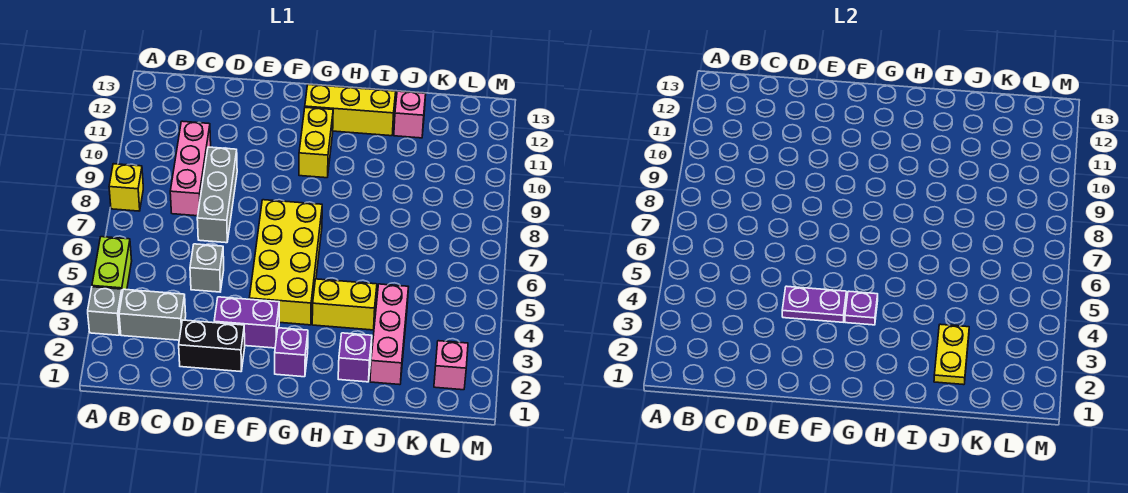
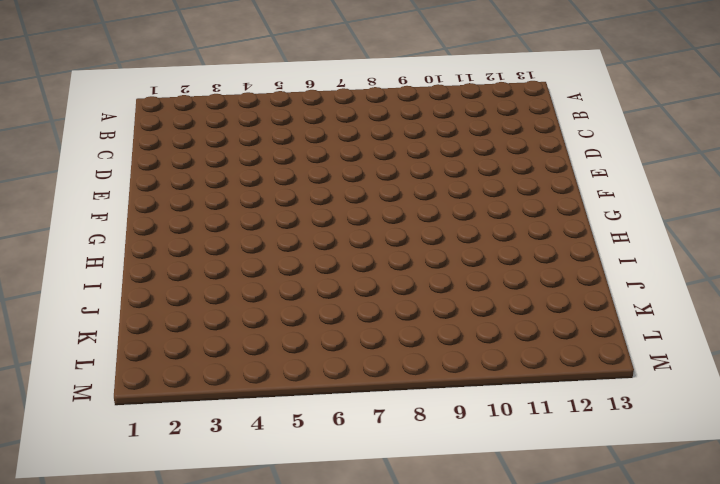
none -> grey brick A3 level 1
none -> lime brick A4:A5 level 1
none -> yellow brick A8 level 1

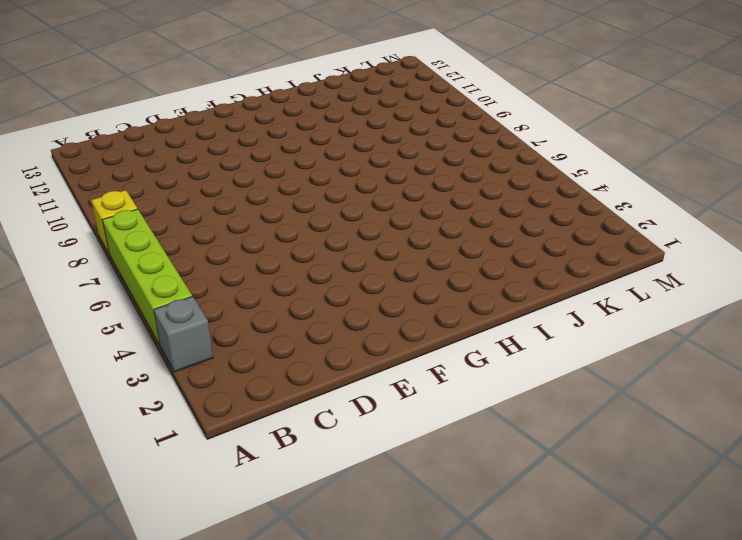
lime brick A4:A7 level 1 -> lime brick A4:A5 level 1
none -> grey brick B3:C3 level 1
none -> pink brick C8:C10 level 1
none -> black brick D2:E2 level 1

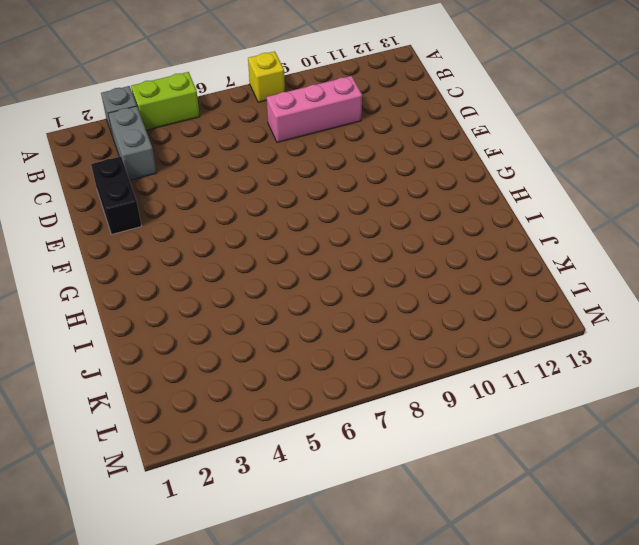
none -> grey brick D5 level 1
none -> grey brick D7:D9 level 1
none -> purple brick E3:F3 level 1

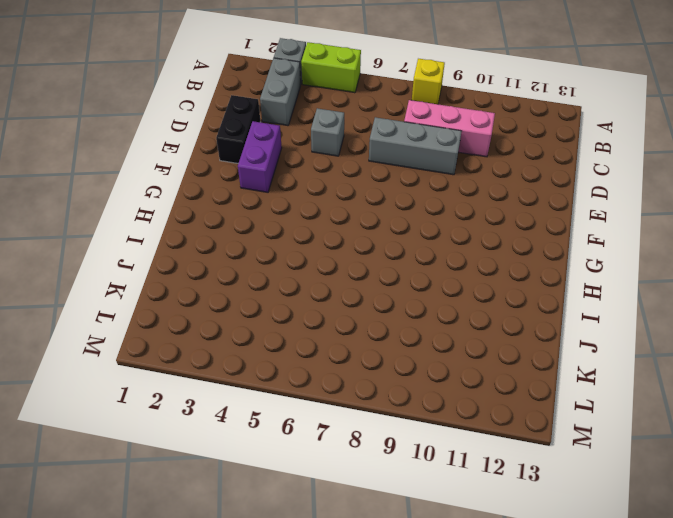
none -> yellow brick F4:G7 level 1
none -> purple brick G2 level 1
none -> yellow brick G10:G11 level 1

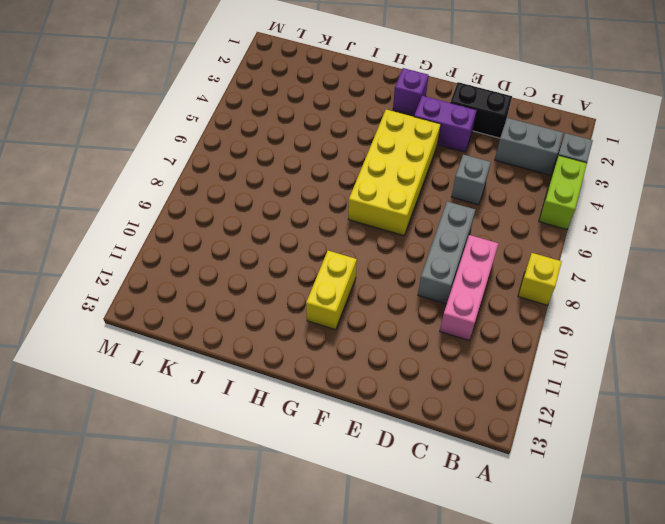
none -> yellow brick G12:I12 level 1
none -> yellow brick H4:I4 level 1
none -> purple brick I2 level 1

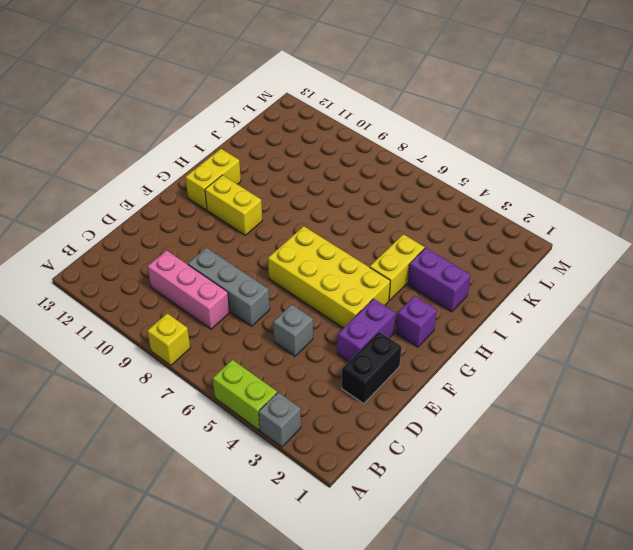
yellow brick G12:H12 level 1 -> yellow brick G12:I12 level 1
purple brick I2:I3 level 1 -> purple brick I2 level 1
none -> grey brick B3:C3 level 1
none -> pink brick J2:J4 level 1
none -> pink brick J12 level 1

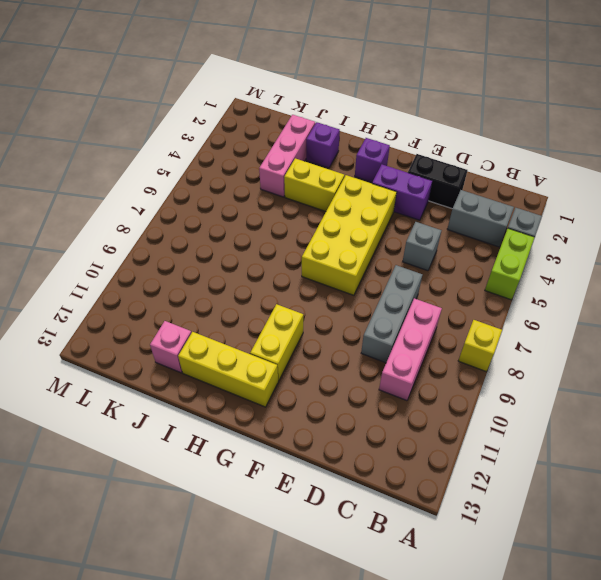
none -> pink brick L2 level 1
none -> purple plate E4:F4 level 2
none -> purple plate G4 level 2

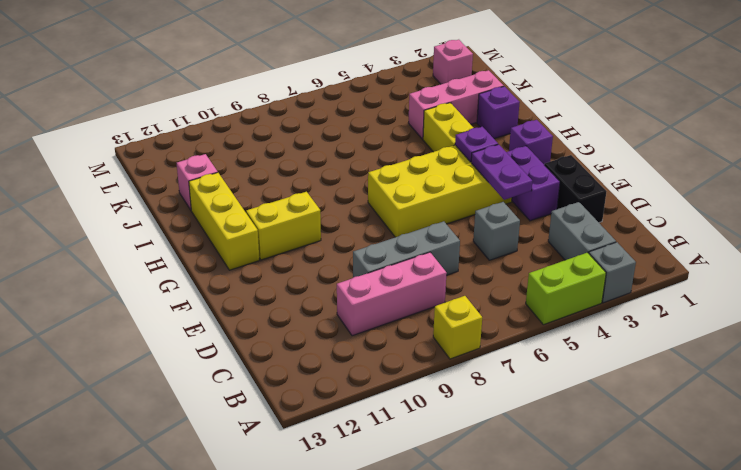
none -> yellow plate J2:J3 level 2

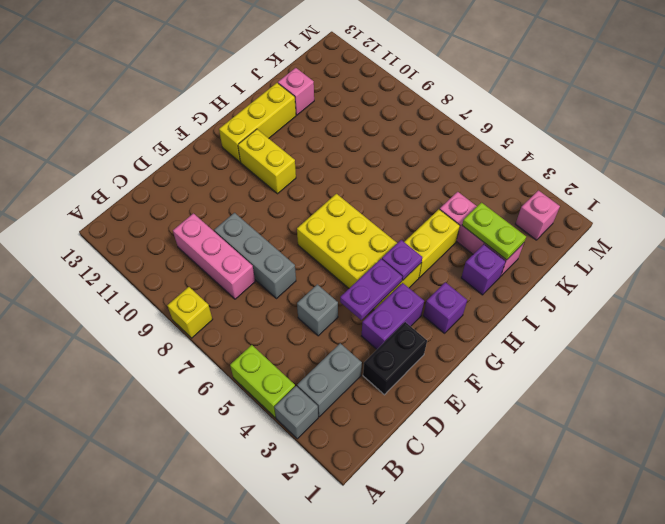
lime plate J2:J3 level 2 -> yellow plate J2:J3 level 2

